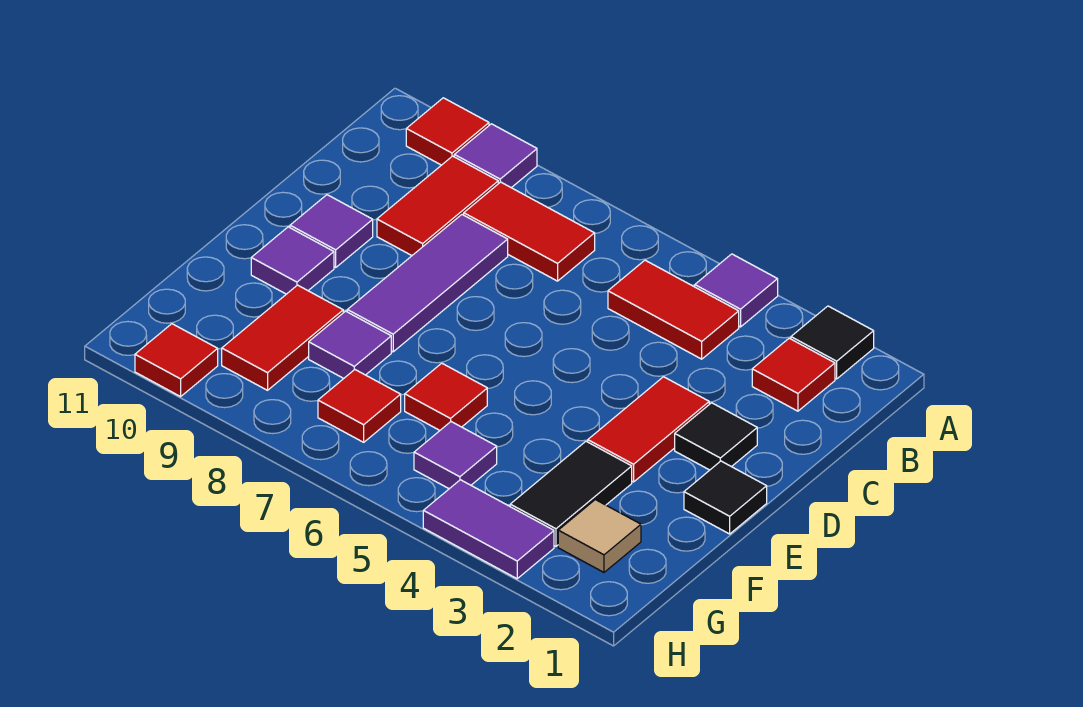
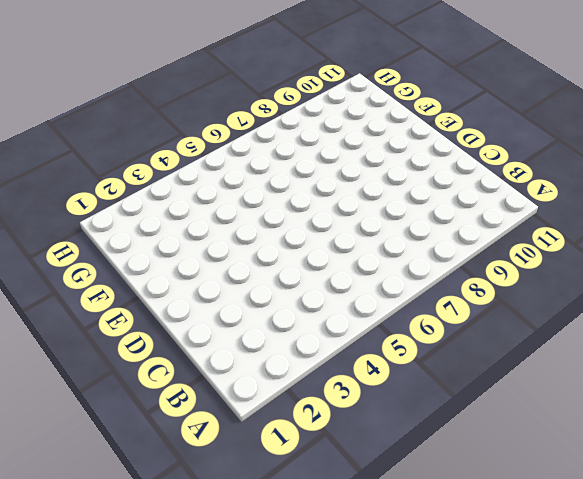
none -> black tile A2 level 1
none -> purple tile A4 level 1
none -> purple tile A9 level 1

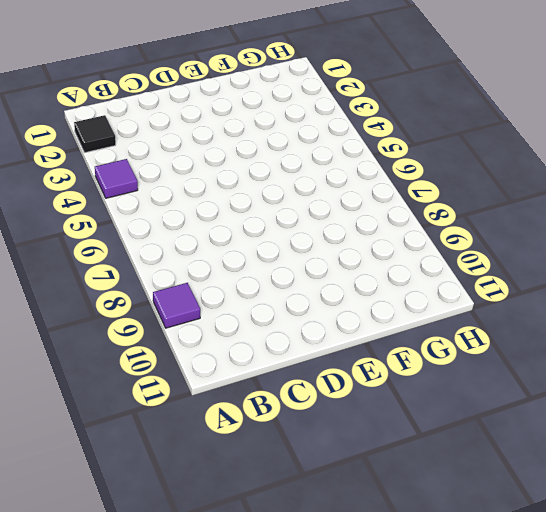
none -> red tile A10 level 1
none -> red tile B2 level 1
none -> red tile B4:B5 level 1

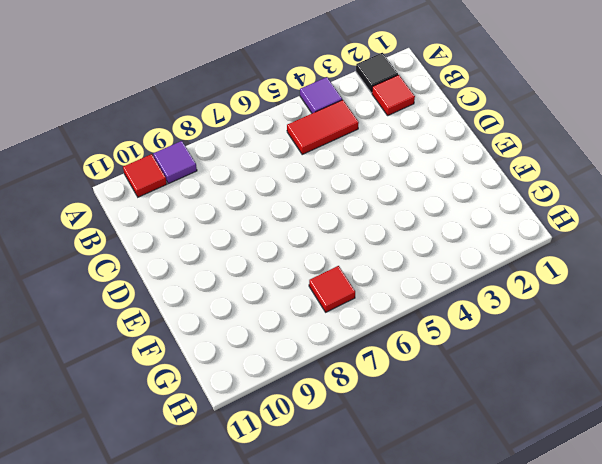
none -> red tile B7:B8 level 1
none -> red tile B9:C9 level 1
none -> purple tile C8:E8 level 1

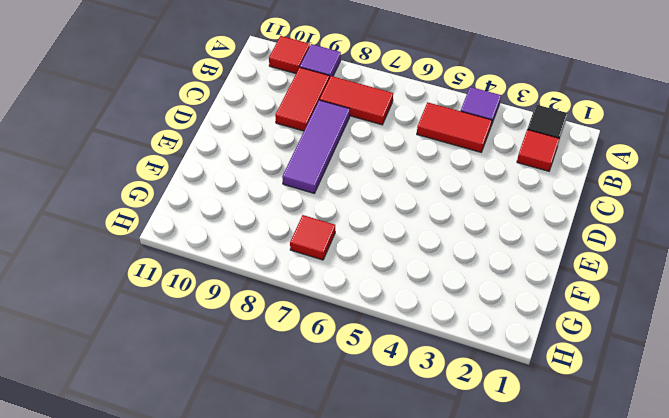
none -> black tile D2 level 1
none -> red tile D3:E3 level 1
none -> purple tile D10 level 1

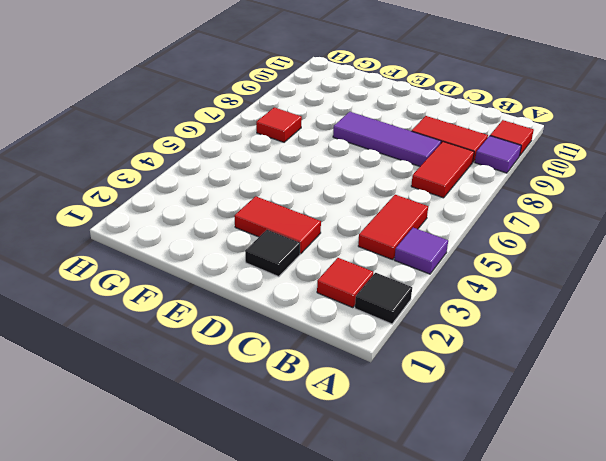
none -> purple tile D10 level 1
none -> black tile E1 level 1
none -> purple tile E10 level 1

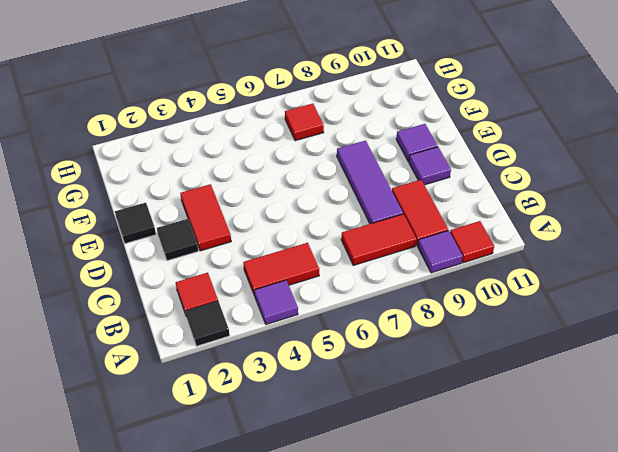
none -> black tile F3:G3 level 1
none -> red tile F6 level 1
none -> purple tile F8 level 1

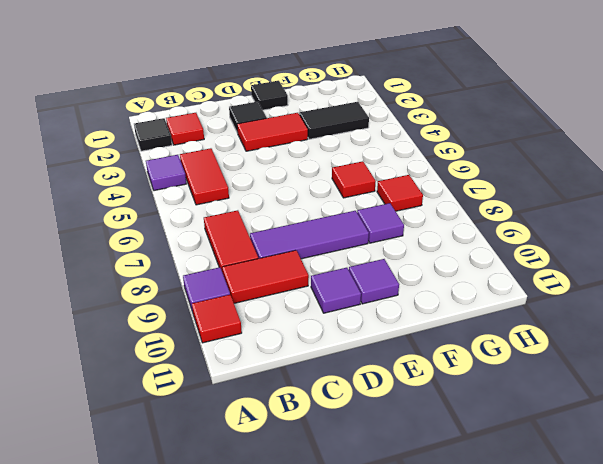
none -> red tile F9:G9 level 1
none -> tan tile G2 level 1
none -> purple tile G5 level 1

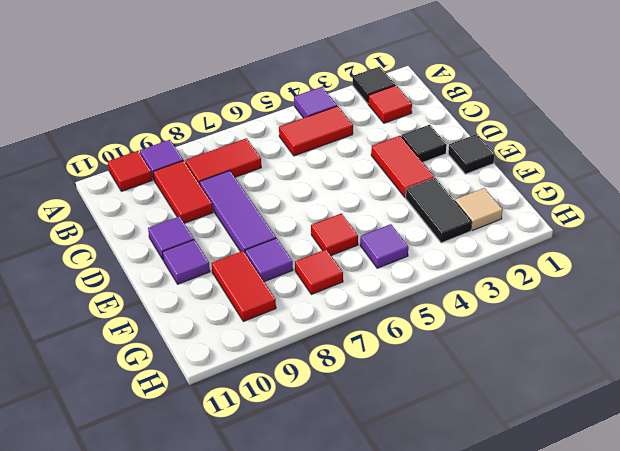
none -> purple tile H3:H4 level 1
none -> red tile H10 level 1

